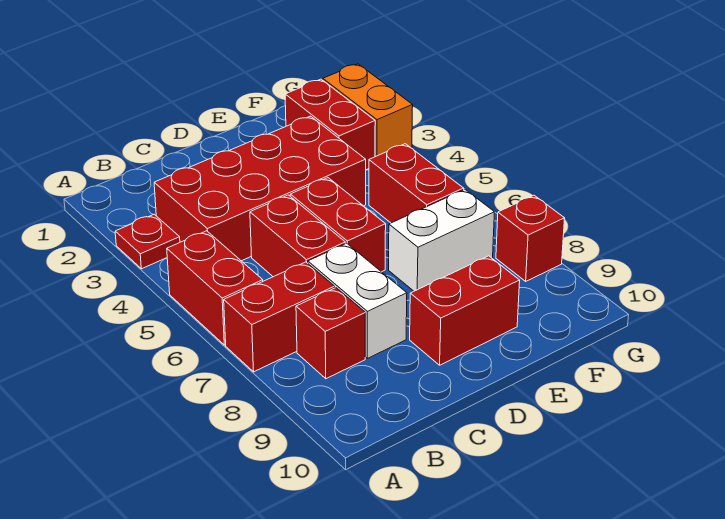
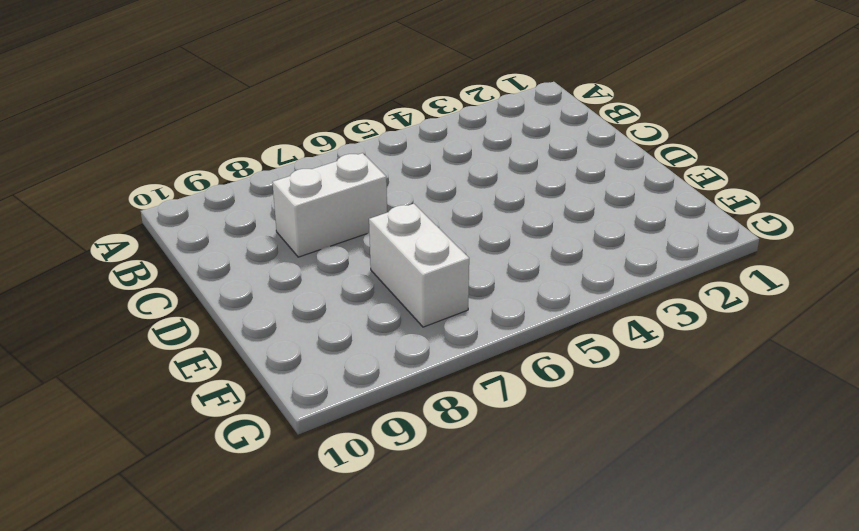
none -> red plate A3 level 1
none -> red brick A5:A6 level 1
none -> red brick A7:B7 level 1

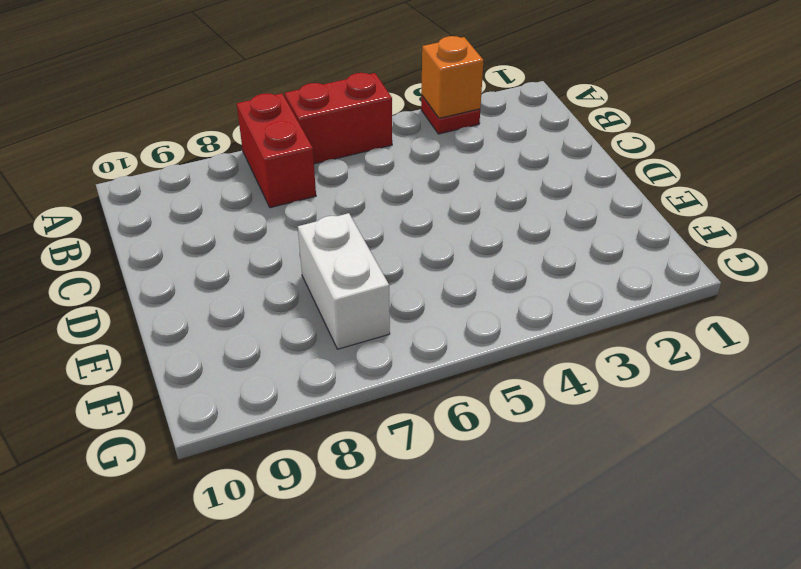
orange brick A3 level 2 -> none
none -> red brick B3:E4 level 1
none -> red brick B8 level 1
none -> red brick C5:C6 level 1

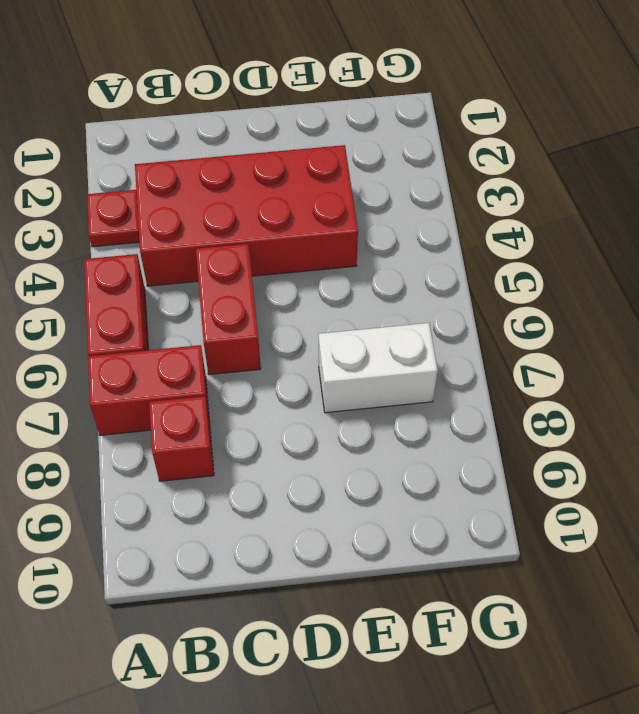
none -> white brick C7:C8 level 1
none -> red brick D5:D6 level 1
none -> red brick D9:E9 level 1

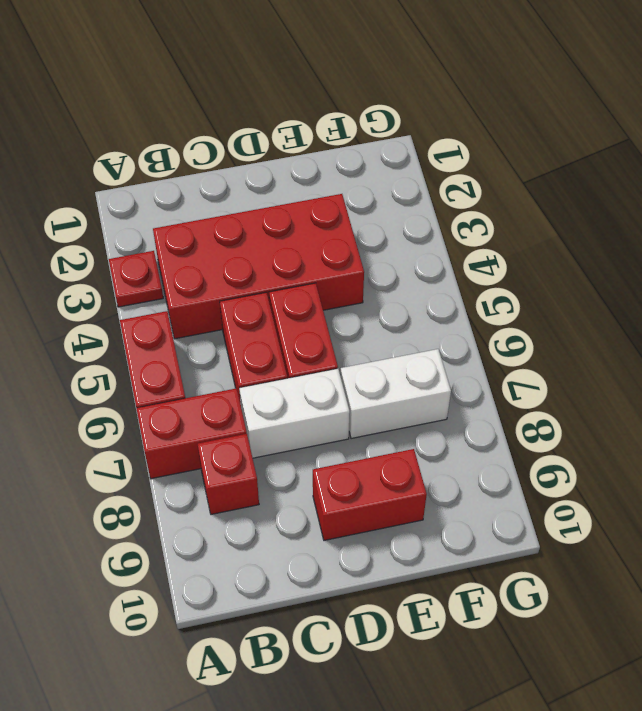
white brick C7:D7 level 1 -> white brick C7:C8 level 1
none -> red brick F2:F3 level 1
none -> red brick F5:F6 level 1
none -> orange brick G2:G3 level 1

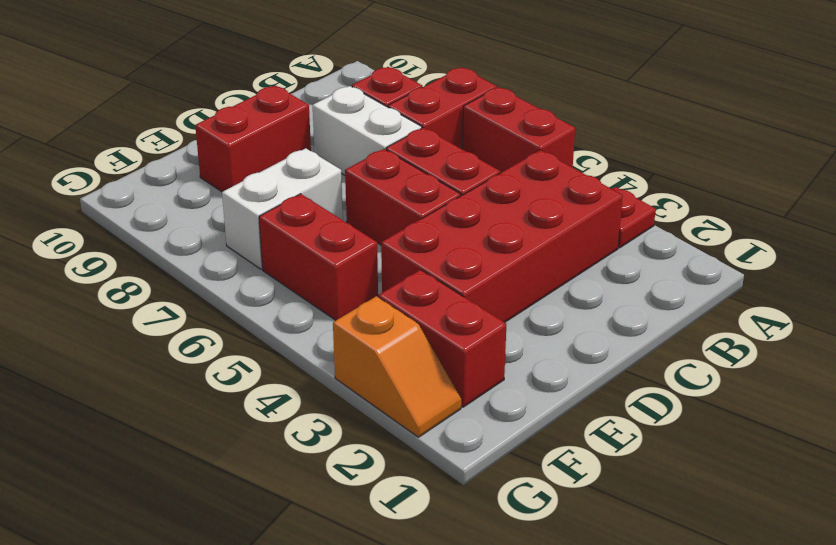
orange slope G2:G3 level 1 top 3 -> orange brick G2:G3 level 1
none -> red brick G8 level 1

